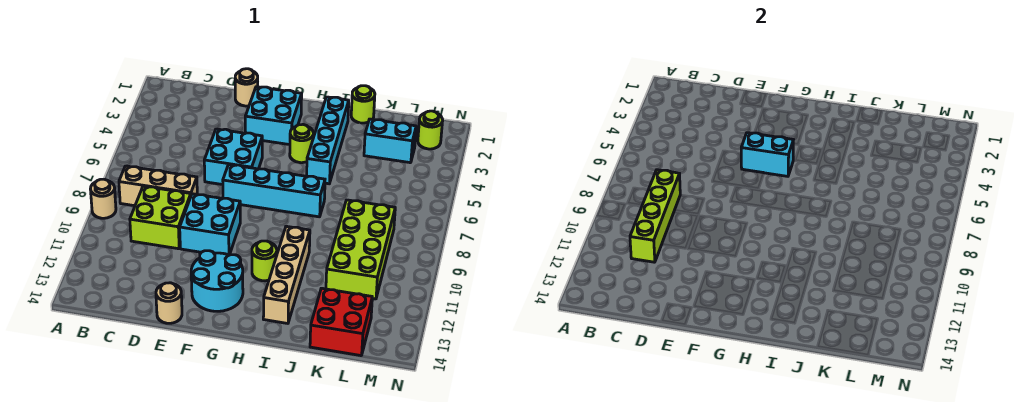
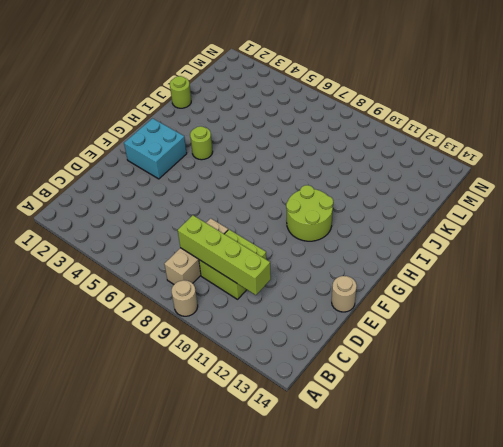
lime round brick G10:H11 level 1 -> lime round brick H11 level 1
none -> tan round brick E1 level 1
none -> cyan brick E5:F6 level 1
none -> cyan brick E9:F10 level 1

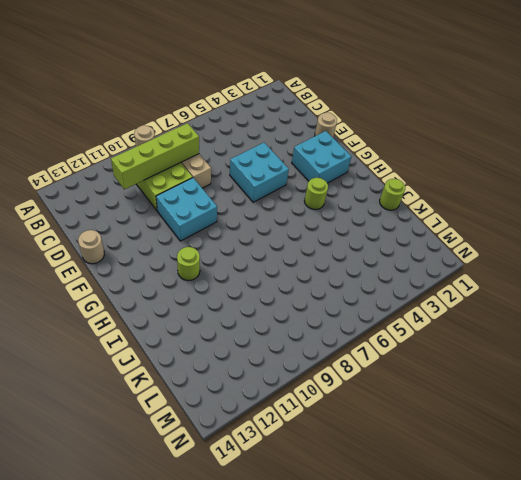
none -> cyan brick F7:I7 level 1
none -> cyan round brick F12:G13 level 1
none -> cyan brick I2:I5 level 1

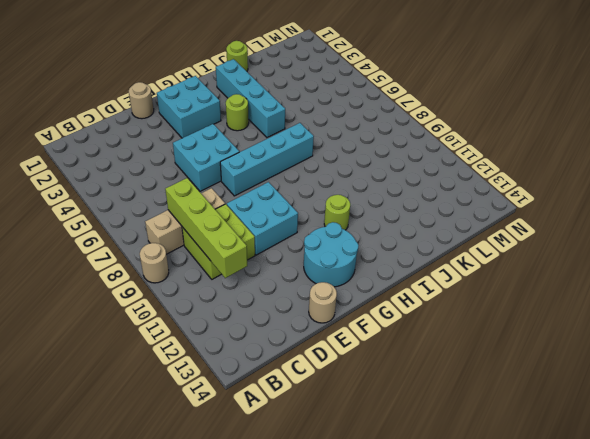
none -> tan brick I10:I13 level 1
none -> cyan brick K3:L3 level 1
none -> lime brick K8:L11 level 1

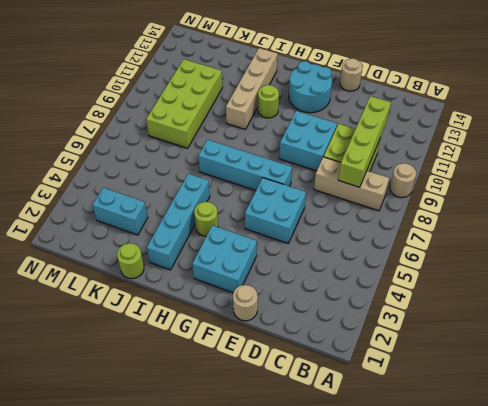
none -> red brick K13:L14 level 1
none -> lime round brick M2 level 1
none -> cyan brick F5:G5 level 2

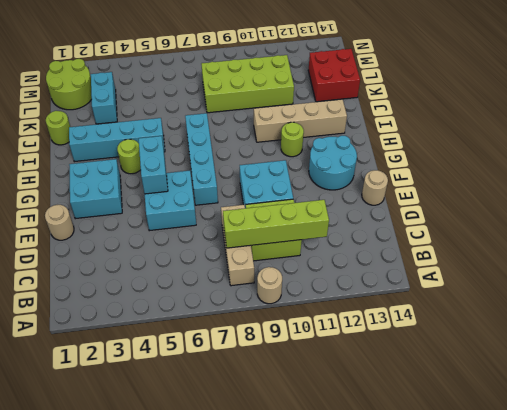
lime round brick L1:M2 level 1 -> lime round brick M2 level 1

